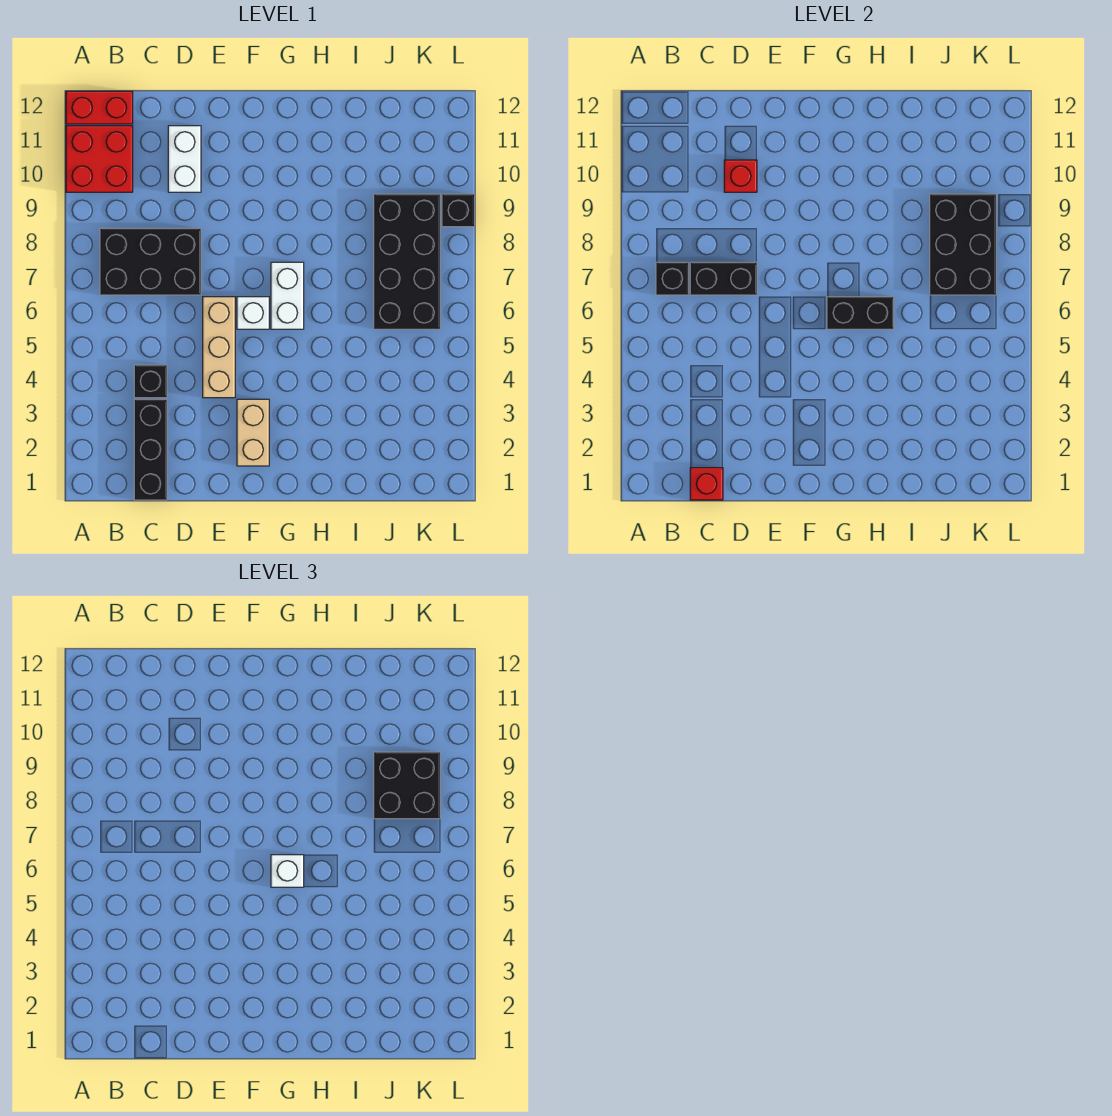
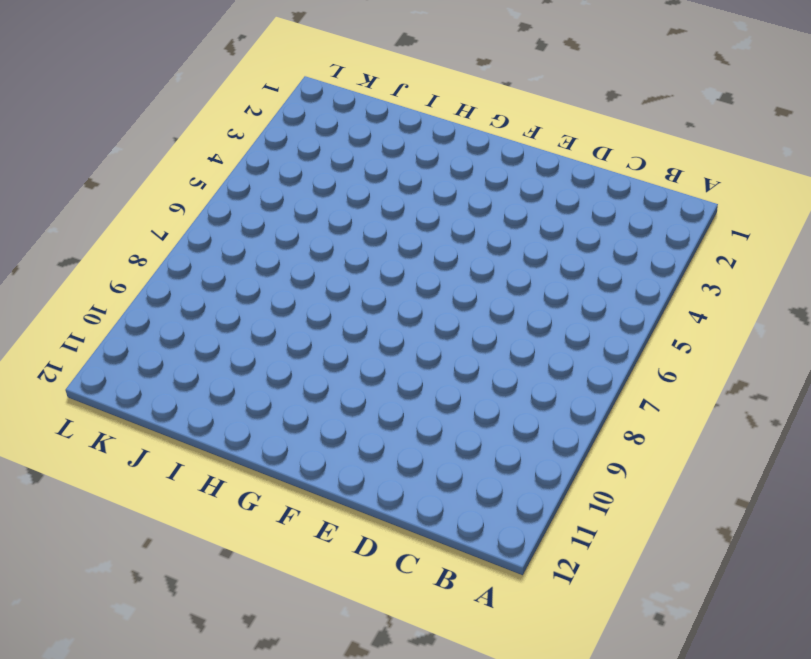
none -> red brick A10:B11 level 1
none -> red brick A12:B12 level 1
none -> black brick B7:D8 level 1

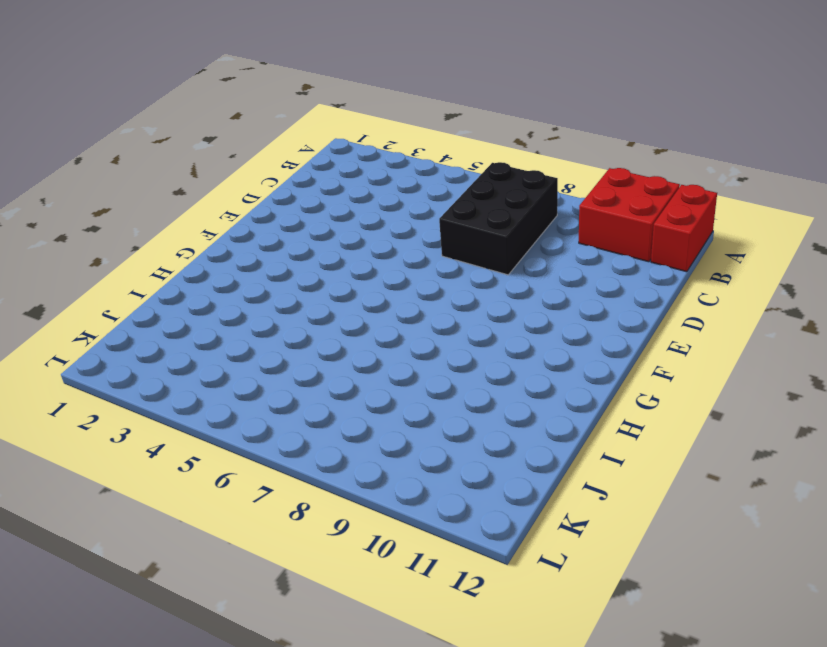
none -> black brick C1:C3 level 1
none -> black brick C4 level 1
none -> white brick D10:D11 level 1

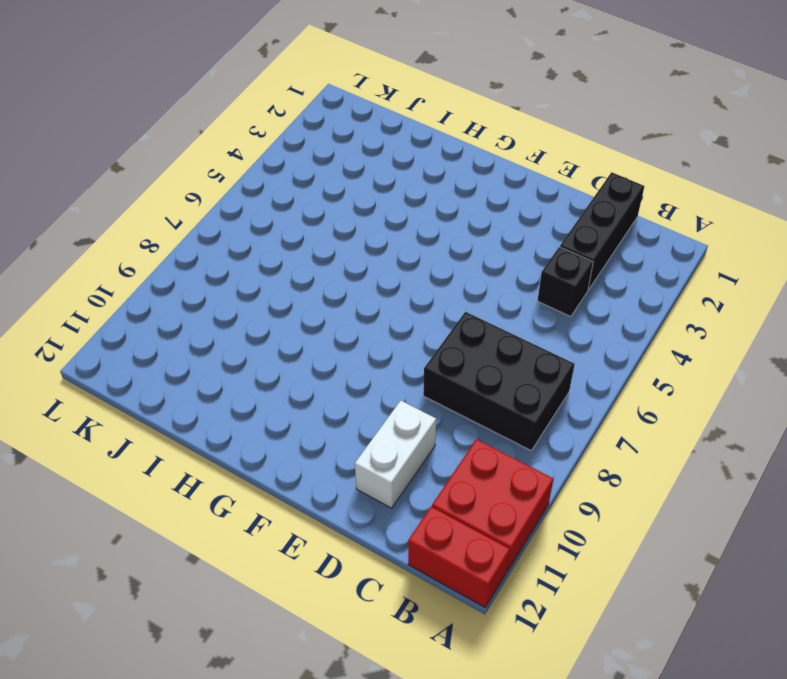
none -> tan brick E4:E6 level 1
none -> tan brick F2:F3 level 1
none -> white brick F6 level 1

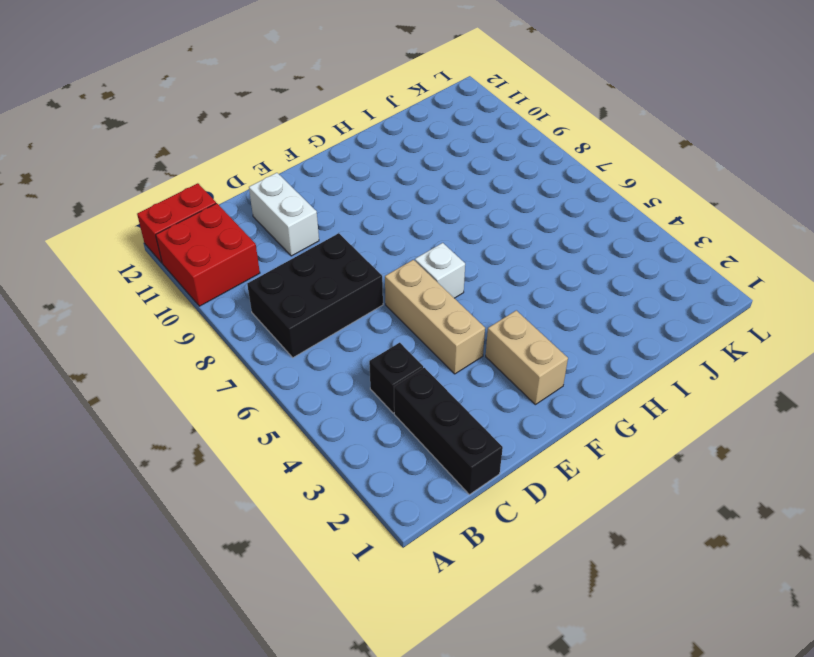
none -> white brick G6:G7 level 1
none -> black brick J6:K9 level 1
none -> black brick L9 level 1

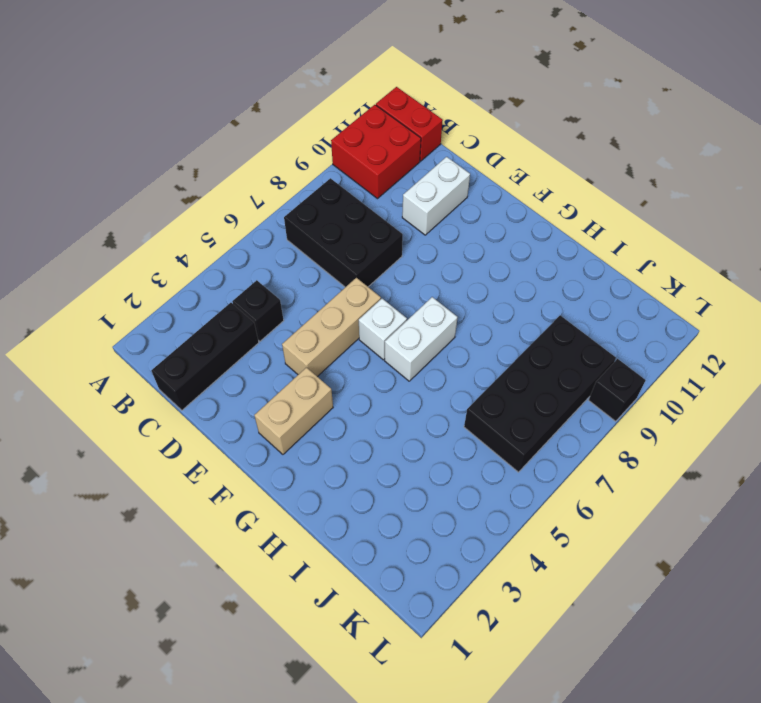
none -> black brick B7 level 2
none -> red brick C1 level 2
none -> black brick C7:D7 level 2

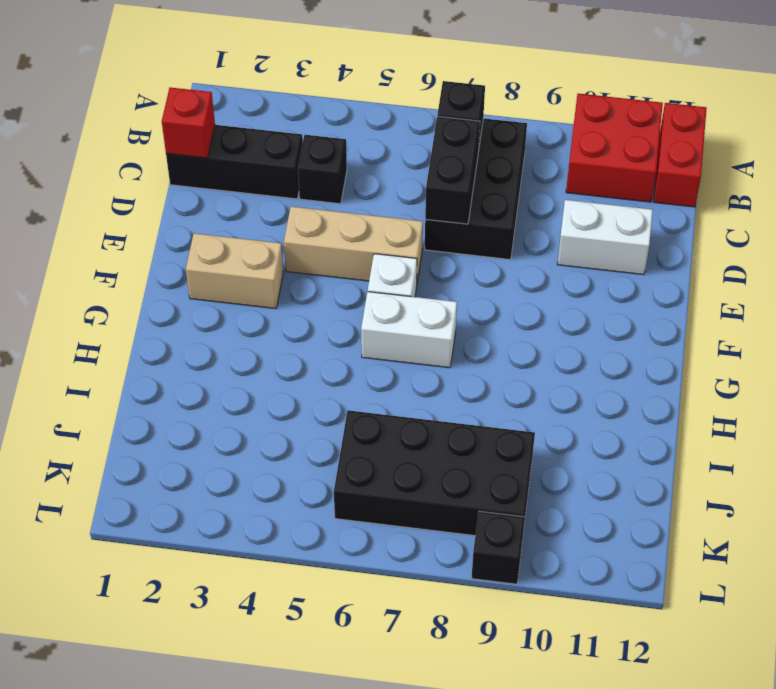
none -> red brick D10 level 2
none -> black brick G6:H6 level 2
none -> black brick J7:K9 level 2

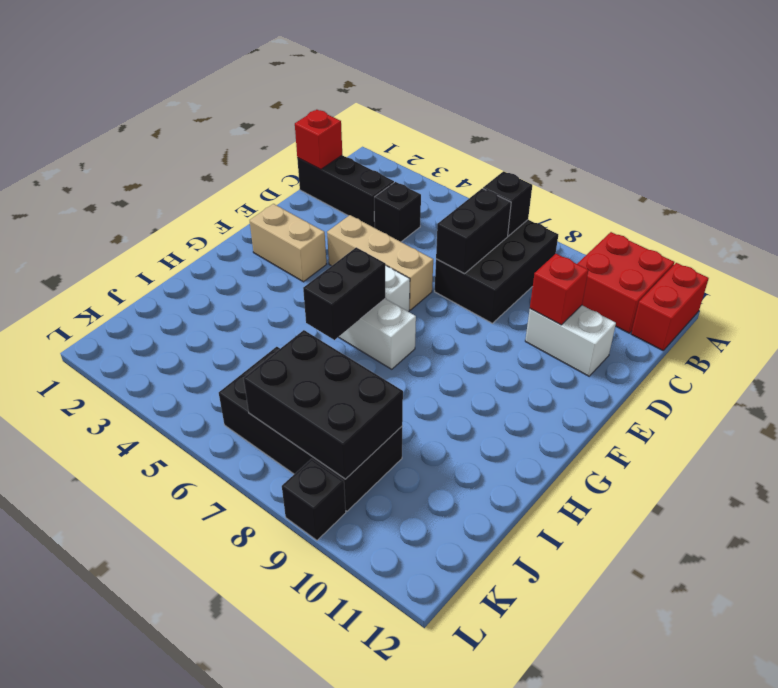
none -> white brick G6 level 3
none -> black brick J8:K9 level 3

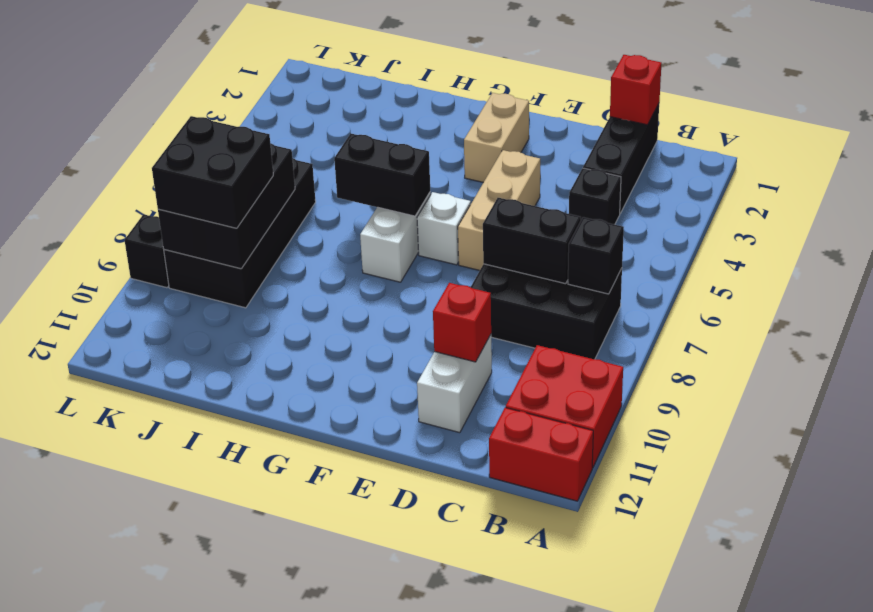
none -> white brick G6 level 3

